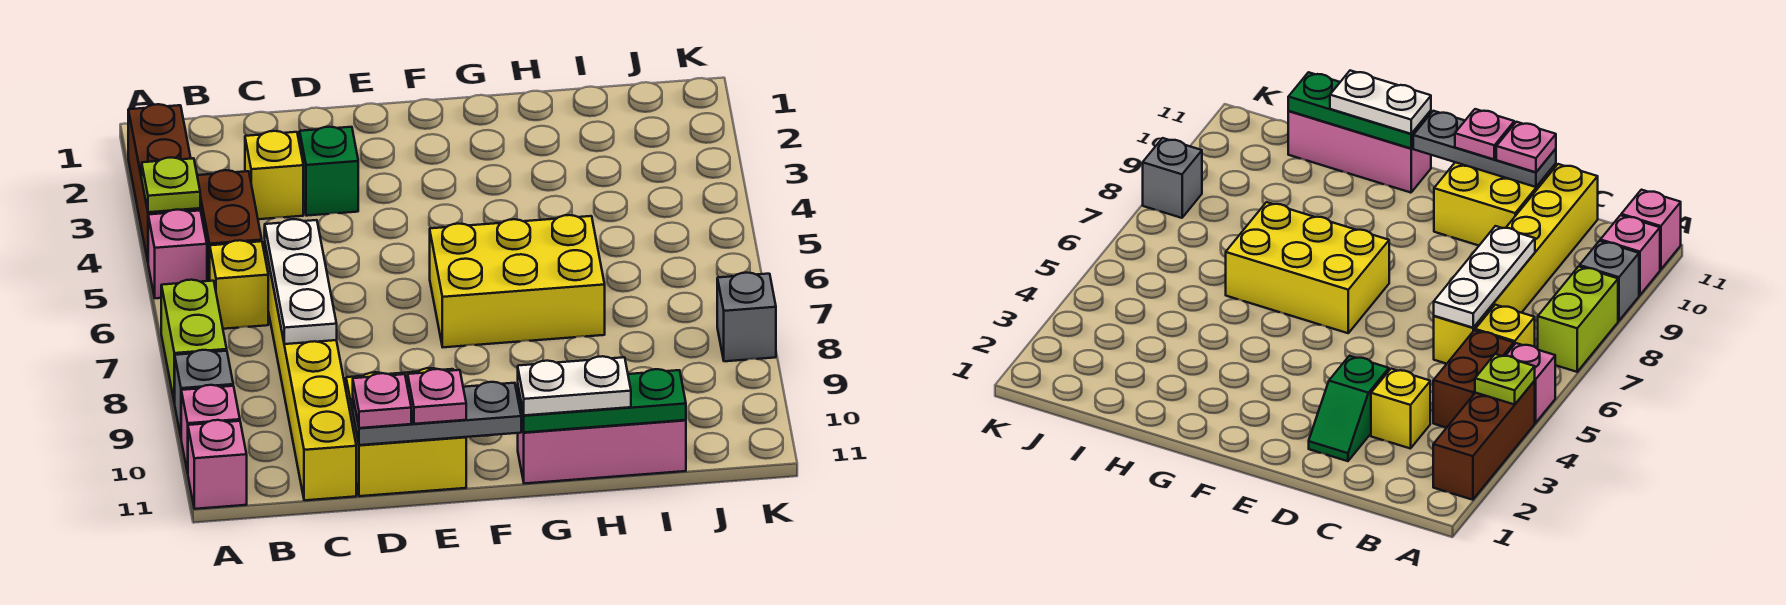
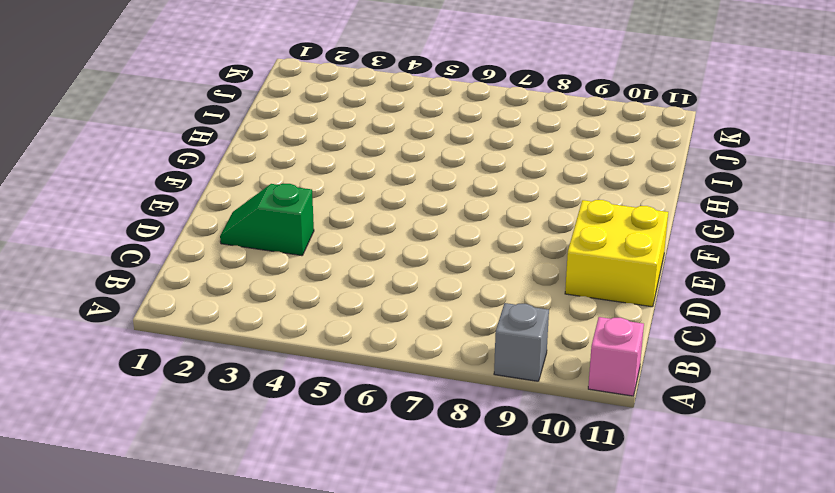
none -> brown brick A2:A4 level 1
none -> pink brick A5 level 1
none -> lime brick A7:A8 level 1

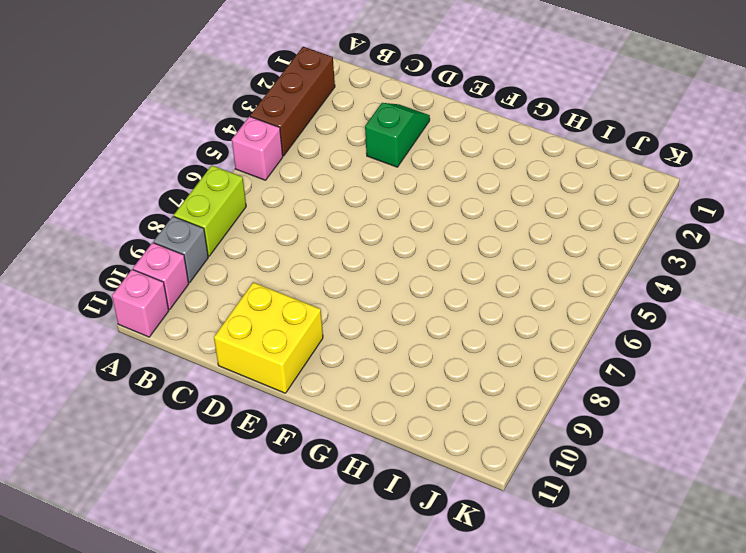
none -> brown brick B4:B5 level 1
none -> yellow brick B6 level 1
none -> yellow brick C3 level 1

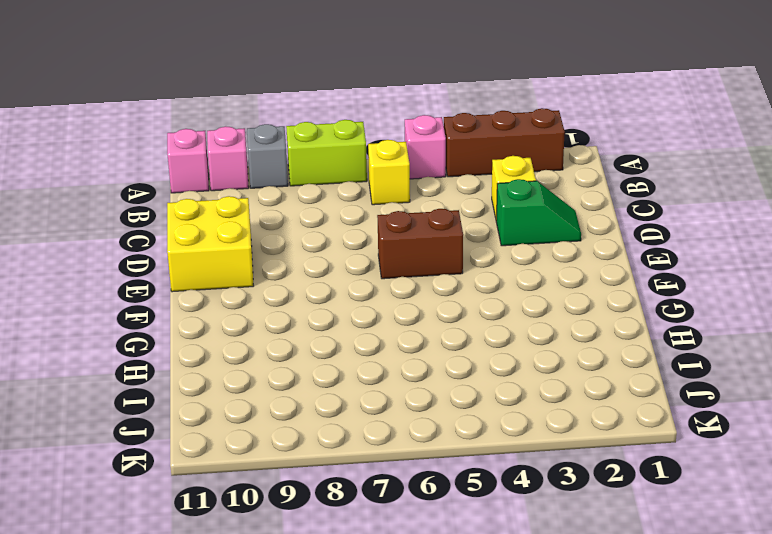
brown brick E5:E6 level 1 -> brown brick B4:B5 level 1
none -> yellow brick C6:C11 level 1
none -> yellow brick F6:H7 level 1
none -> pink brick G11:I11 level 1

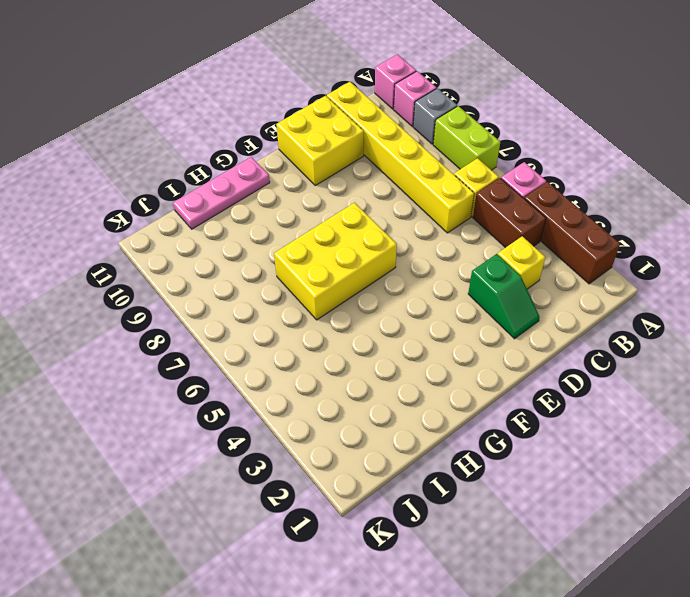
pink plate G11:I11 level 1 -> pink brick G11:I11 level 1
none -> grey brick K8 level 1
none -> lime plate A4 level 2
none -> white plate C6:C8 level 2

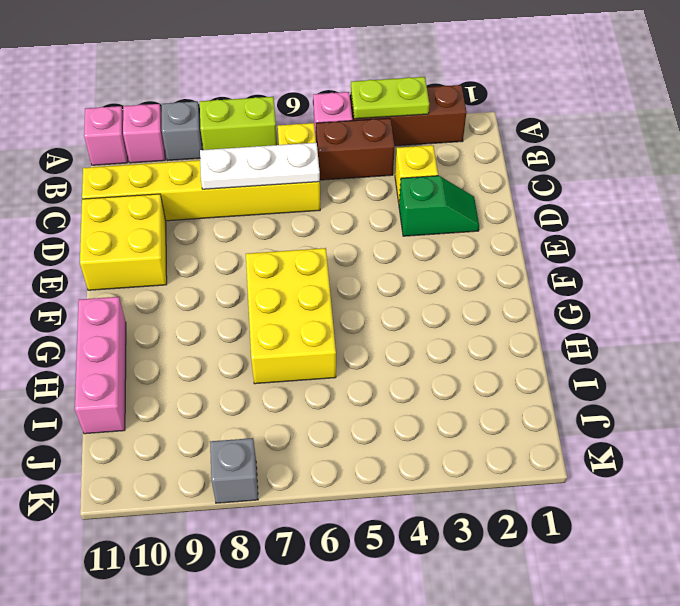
lime plate A3:A4 level 2 -> lime plate A4 level 2
none -> grey plate D11:F11 level 2
none -> green plate G11:I11 level 2
none -> pink plate D11 level 3

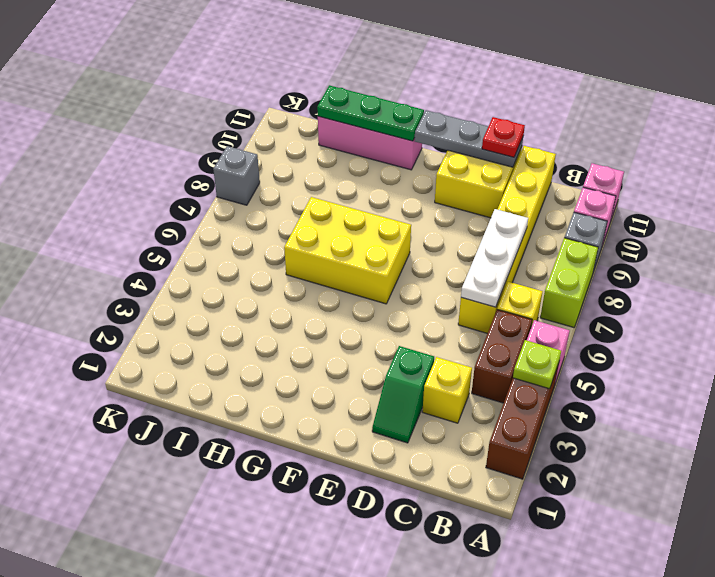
red plate D11 level 3 -> pink plate D11 level 3
none -> pink plate E11 level 3
none -> white plate G11:H11 level 3

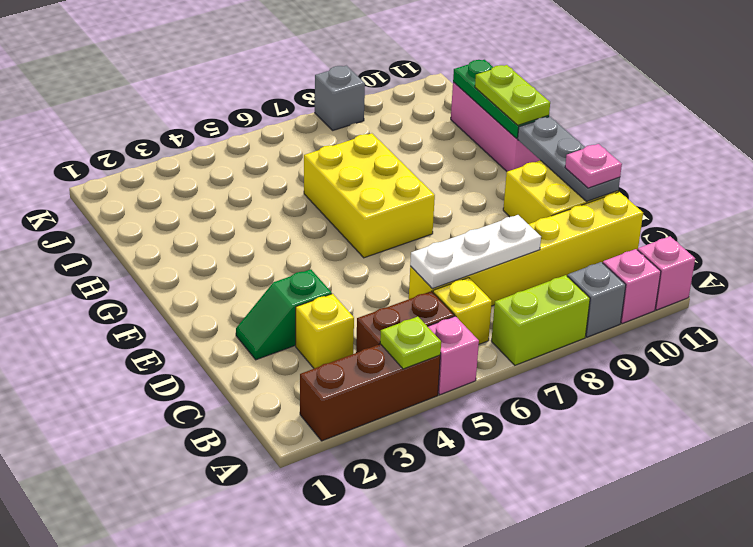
lime plate G11:H11 level 3 -> white plate G11:H11 level 3
none -> pink plate E11 level 3

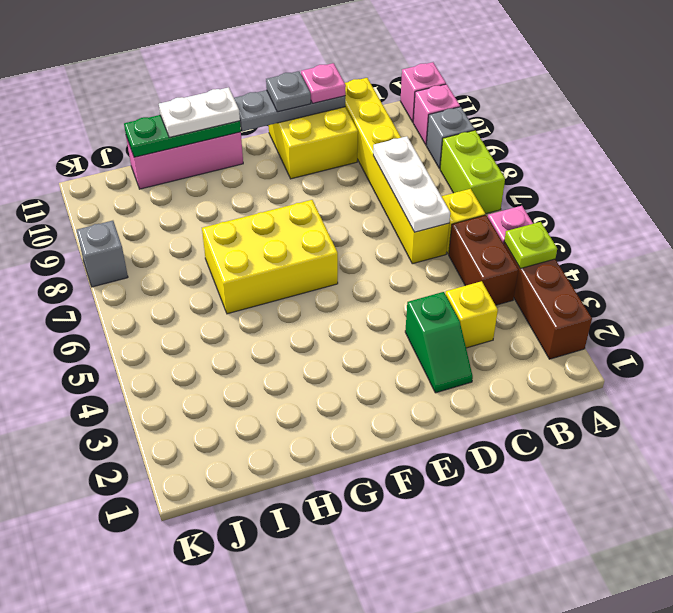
grey plate E11 level 3 -> pink plate E11 level 3

